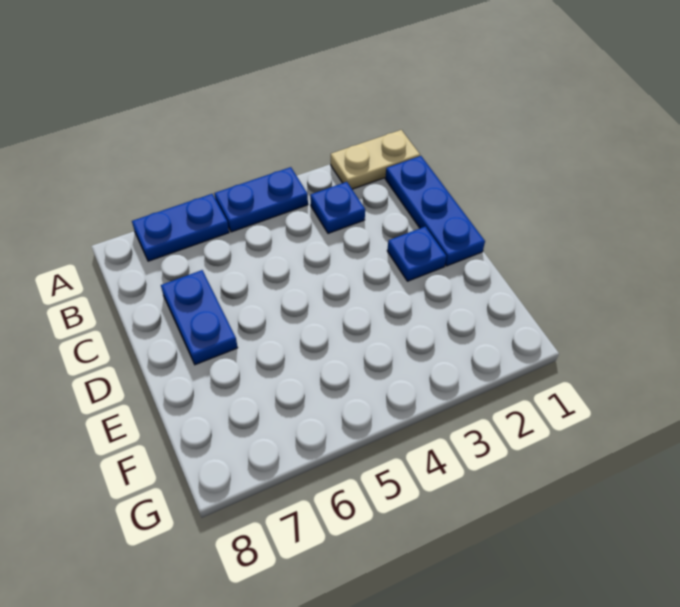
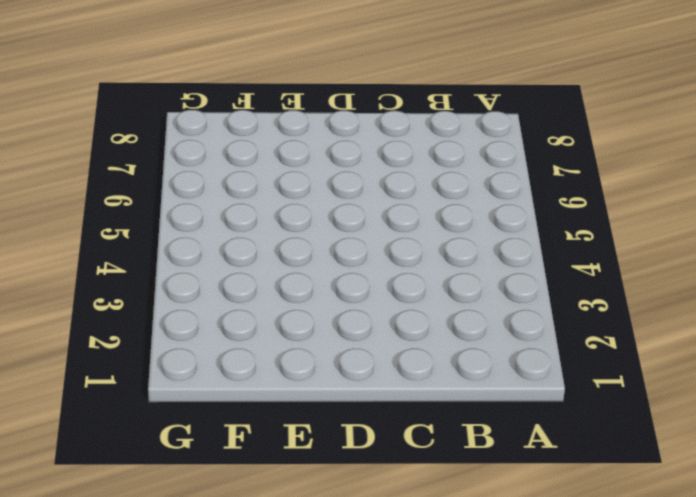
none -> tan plate A1:A2 level 1
none -> blue plate A4:A5 level 1

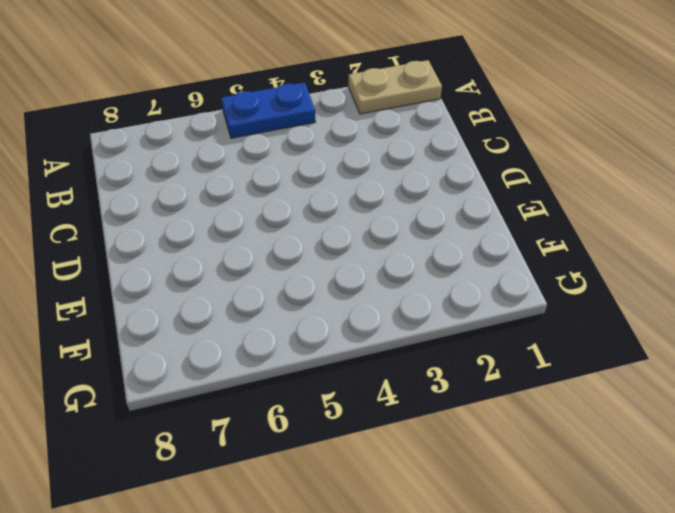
none -> blue plate A6:A7 level 1
none -> blue plate B1:D1 level 1

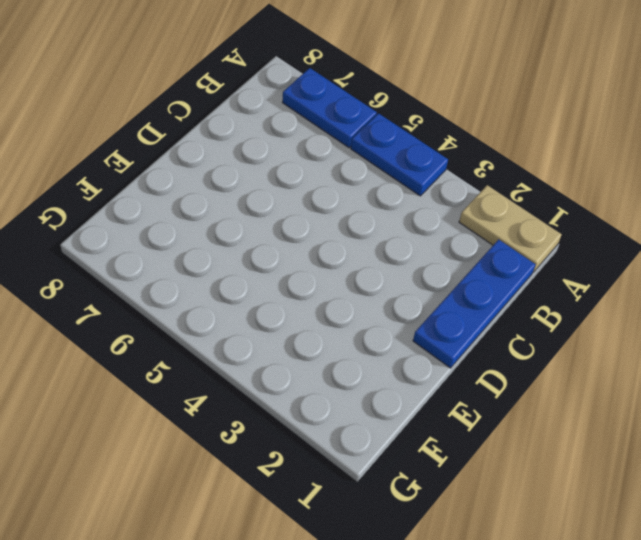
none -> blue plate B3 level 1
none -> blue plate C7:D7 level 1

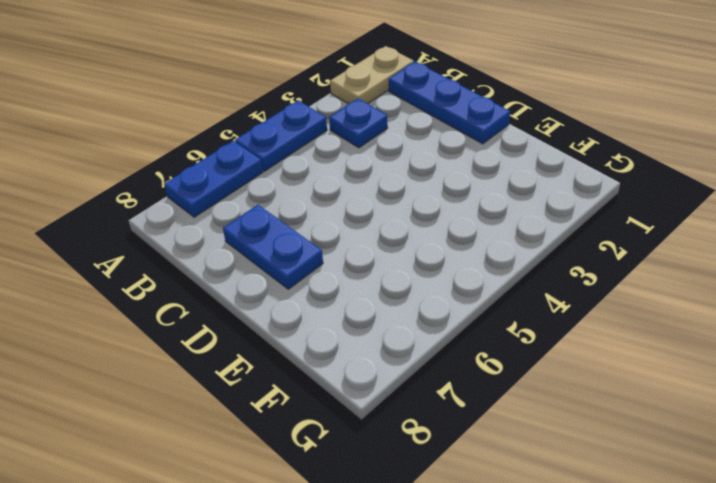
none -> blue plate D2 level 1

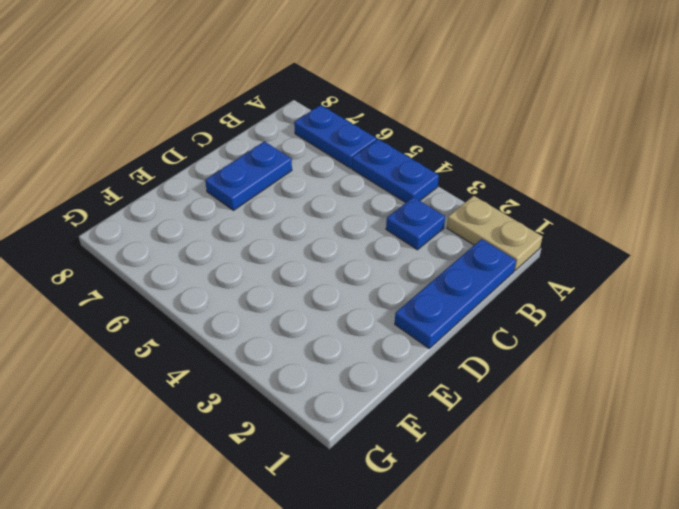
none -> blue plate D2 level 1

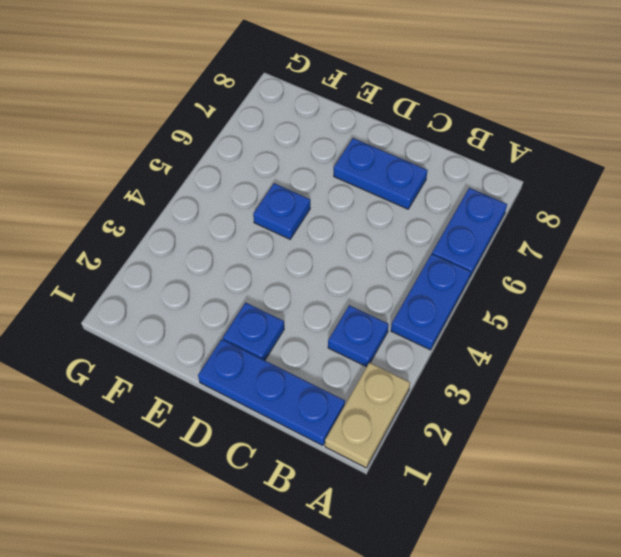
blue plate E5 level 1 -> none

